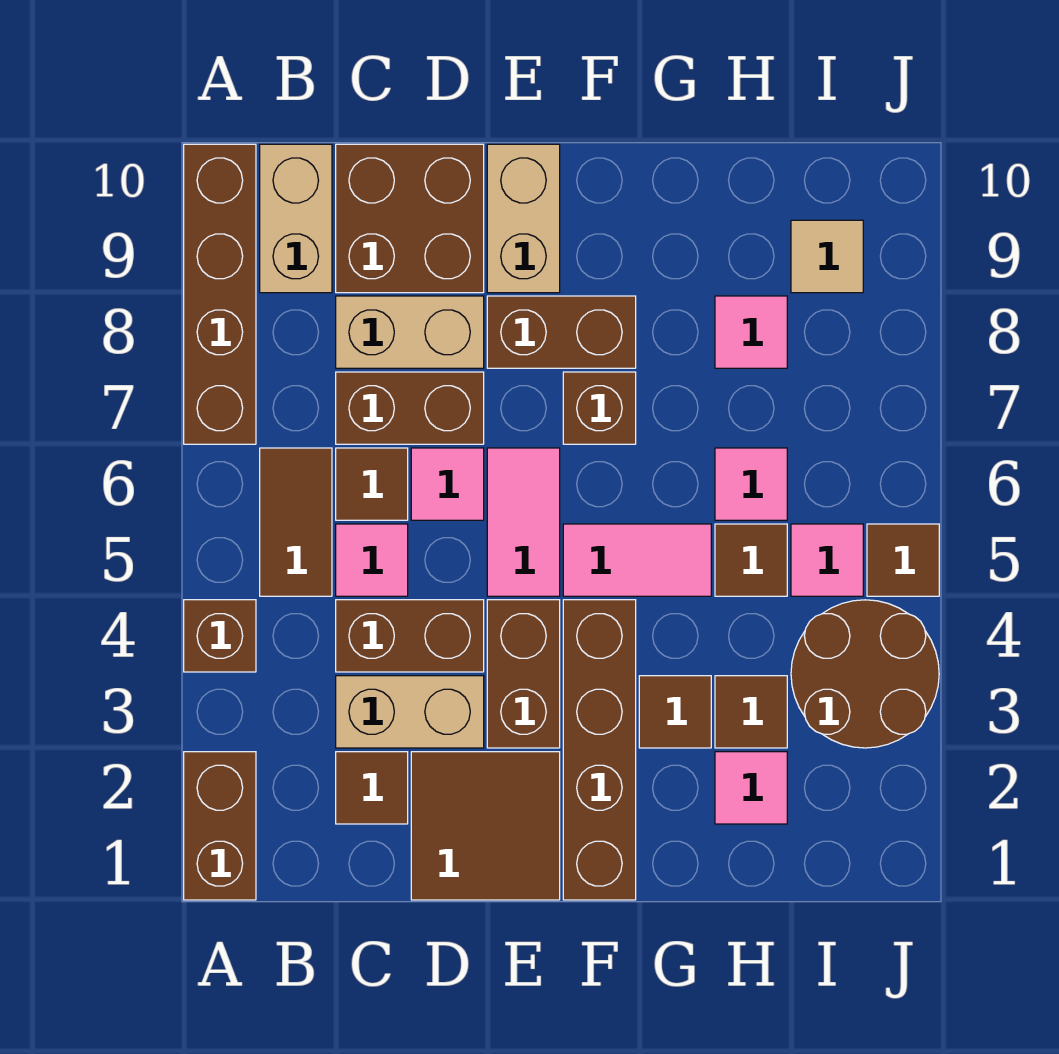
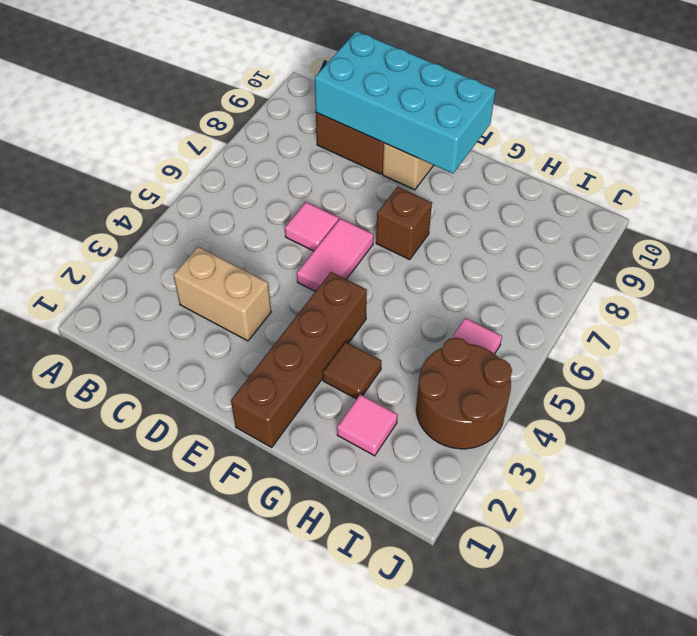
cyan brick C9:F10 level 2 -> none
none -> brown brick A1:A2 level 1
none -> brown brick A4 level 1
none -> brown brick A7:A10 level 1
none -> brown tile B5:B6 level 1

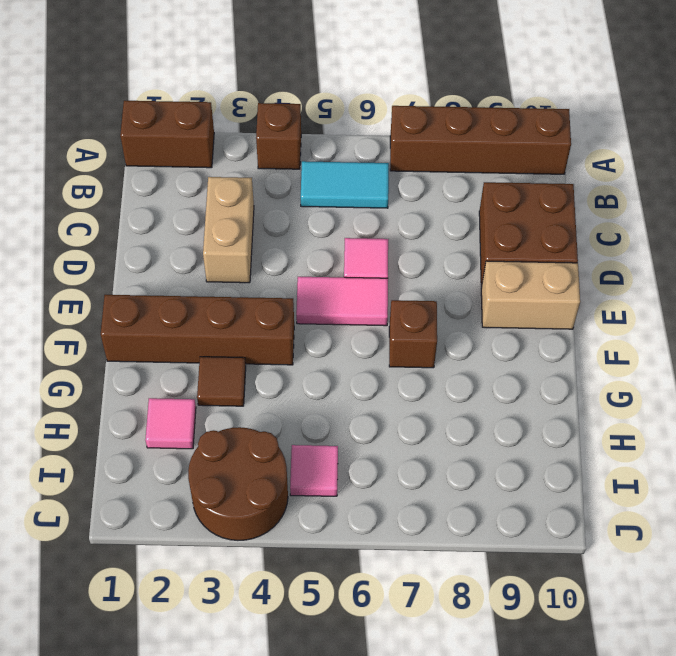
cyan tile B5:B6 level 1 -> brown tile B5:B6 level 1
none -> tan brick B9:B10 level 1
none -> brown tile C2 level 1
none -> brown brick C4:D4 level 1
none -> pink tile C5 level 1

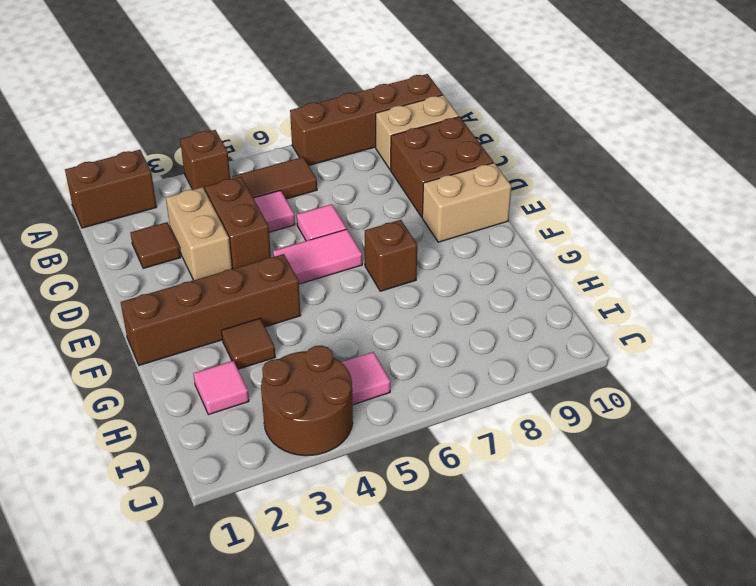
none -> brown tile C6 level 1
none -> brown brick C7:D7 level 1
none -> tan brick C8:D8 level 1
none -> brown tile D1:E2 level 1

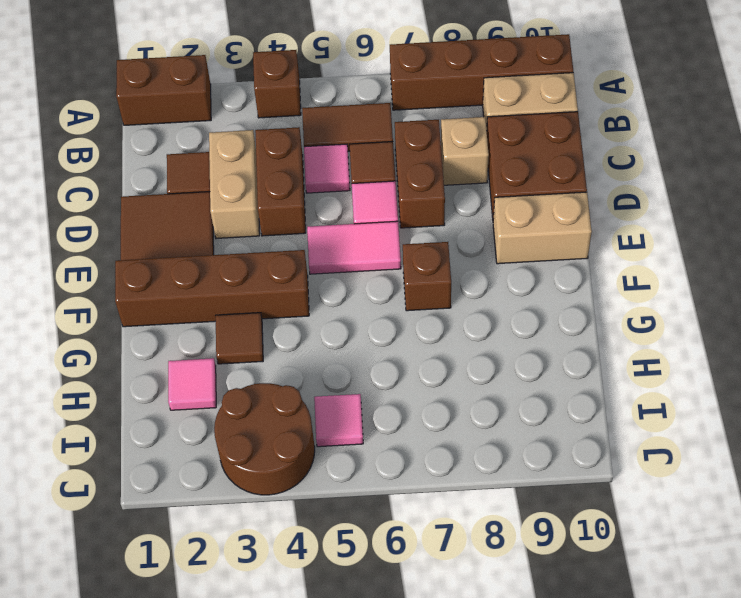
tan brick C8 level 1 -> tan brick C8:D8 level 1
none -> brown brick E3:E4 level 1
none -> brown brick E8:F8 level 1
none -> pink tile F5:G5 level 1
none -> brown tile H3 level 1

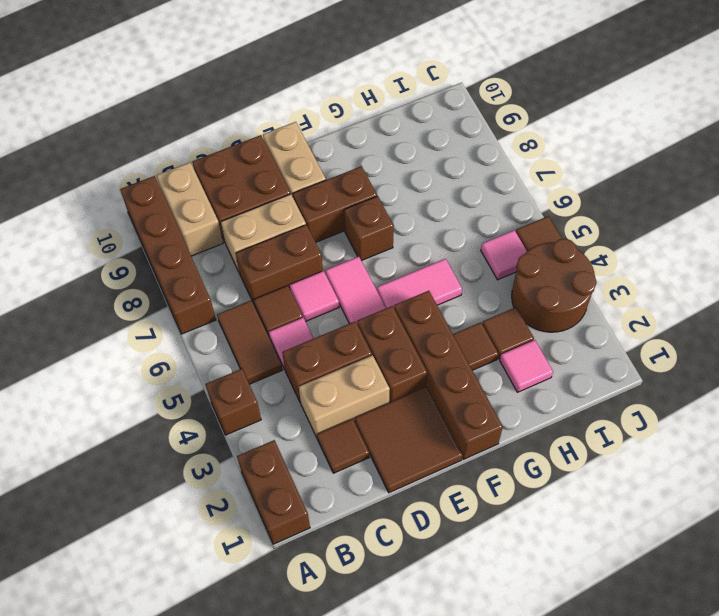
none -> brown tile H5 level 1
none -> pink tile H6 level 1
none -> pink tile H8 level 1
none -> tan tile I9 level 1

